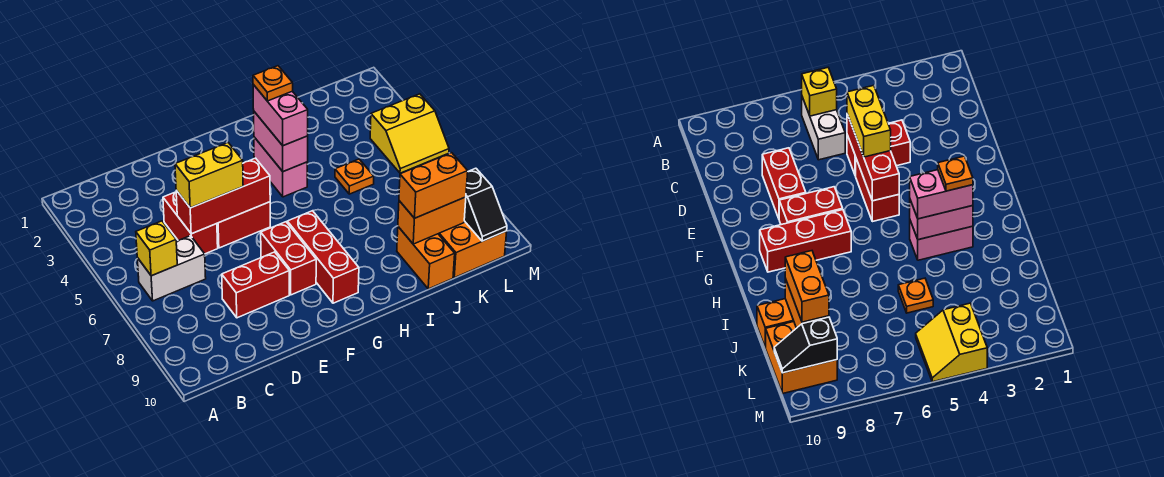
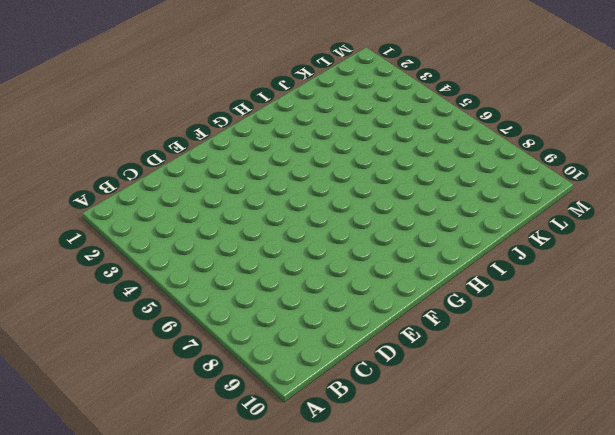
none -> white brick B6:C6 level 1
none -> red brick D4:D5 level 1
none -> red brick D8:E8 level 1

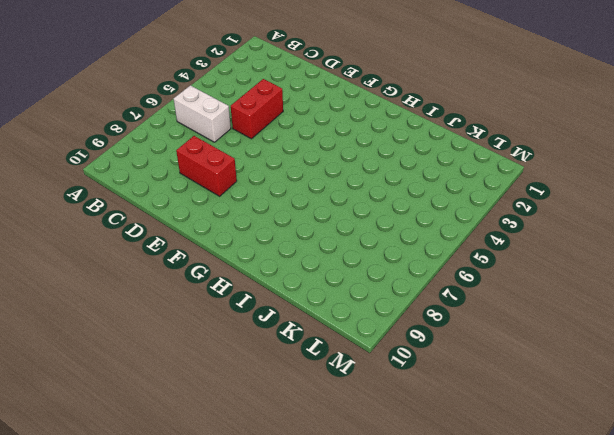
none -> red brick E5:F5 level 1
none -> red brick F7:F8 level 1
none -> red brick G7:G9 level 1

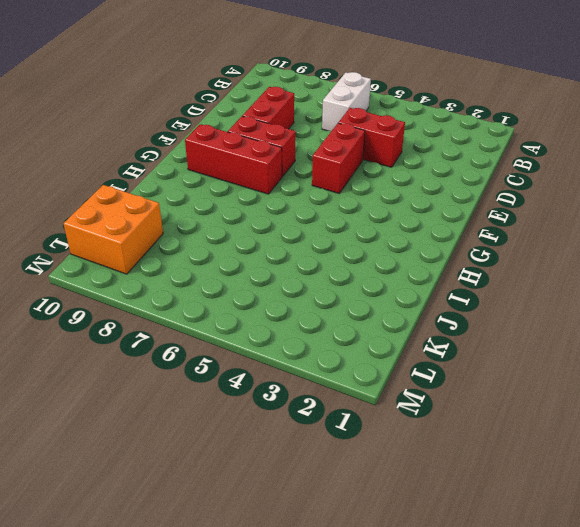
none -> pink brick H3:H4 level 1
none -> orange plate J5 level 1
none -> orange brick J9:J10 level 1

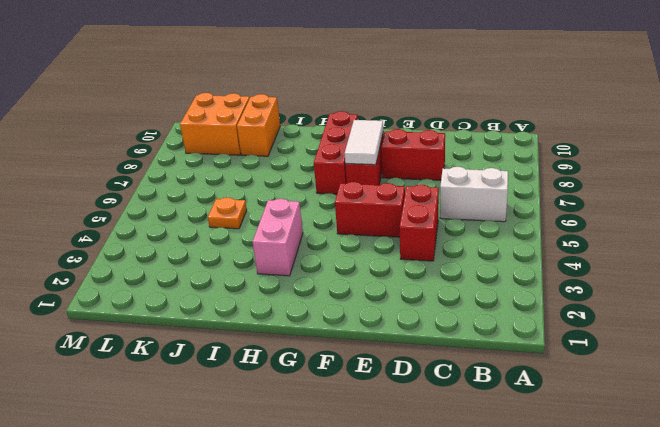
white tile F7:F8 level 2 -> none
none -> yellow slope L4:M5 level 1 top 4
none -> yellow brick B6 level 2
none -> red brick D5:F5 level 2

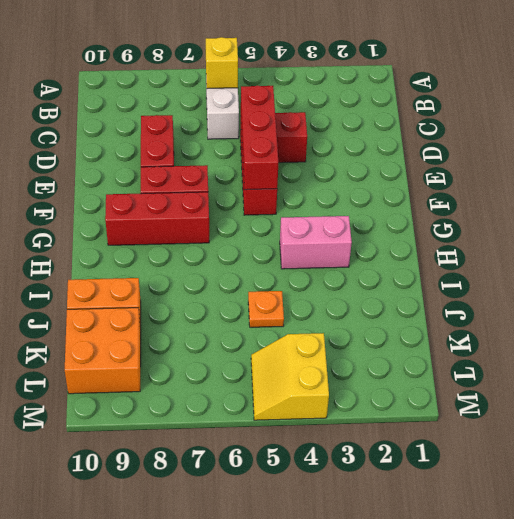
none -> pink brick H3:H4 level 2
none -> orange brick J9:K9 level 2
none -> black slope L9:L10 level 2 top 9

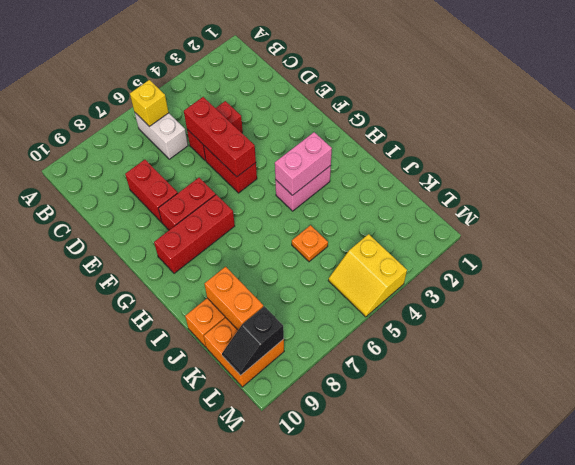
none -> yellow brick D5:E5 level 3
none -> pink brick H3:H4 level 3
none -> orange brick J9:K9 level 3

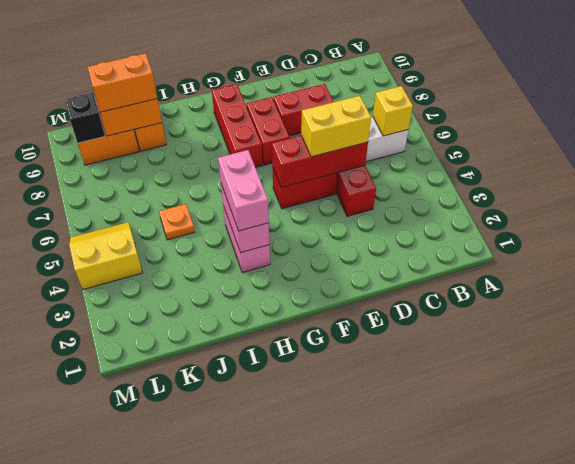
none -> orange plate H3 level 4

